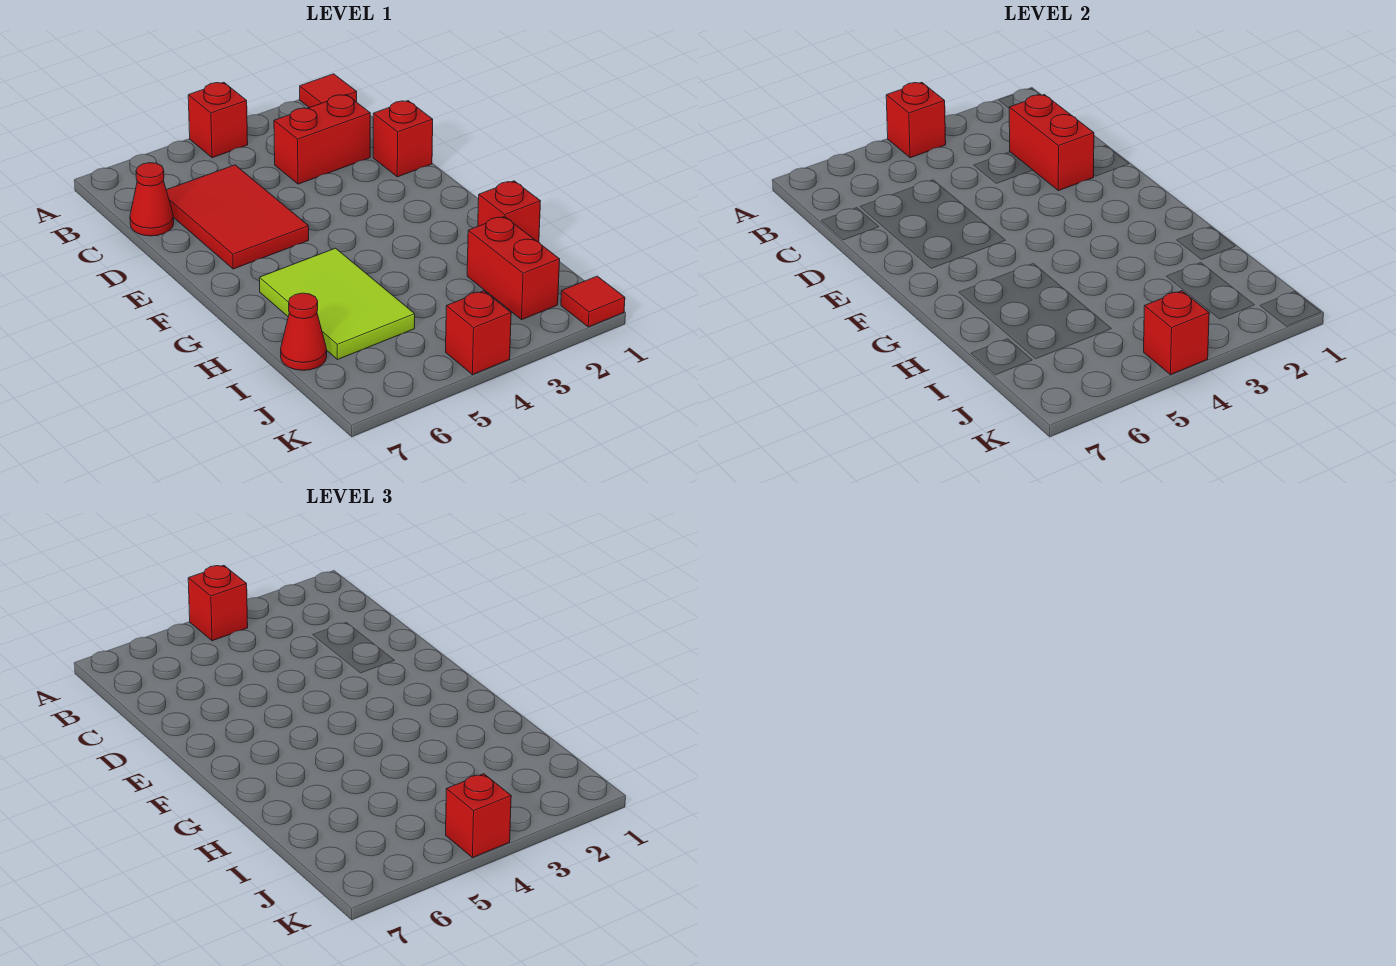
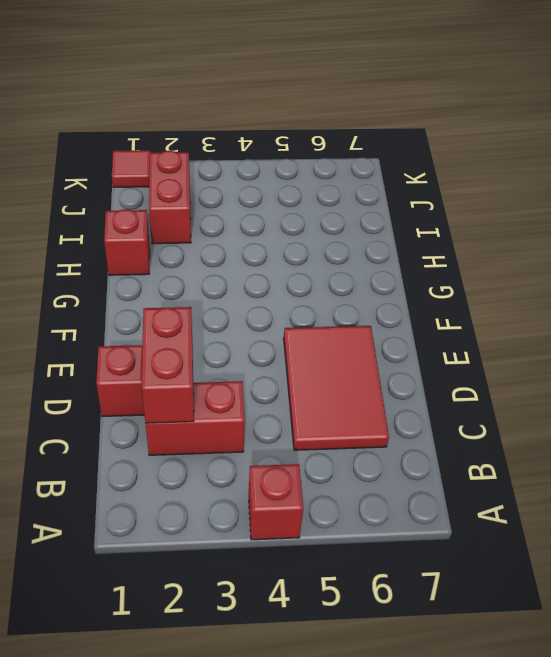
none -> red tile A1 level 1
none -> red cone C7 level 1
none -> lime tile G5:I6 level 1

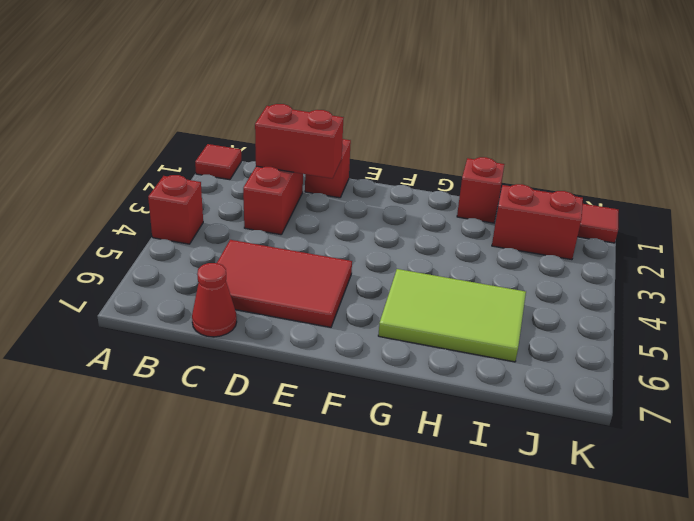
none -> red cone I7 level 1
none -> red brick K4 level 1
none -> red brick A4 level 2

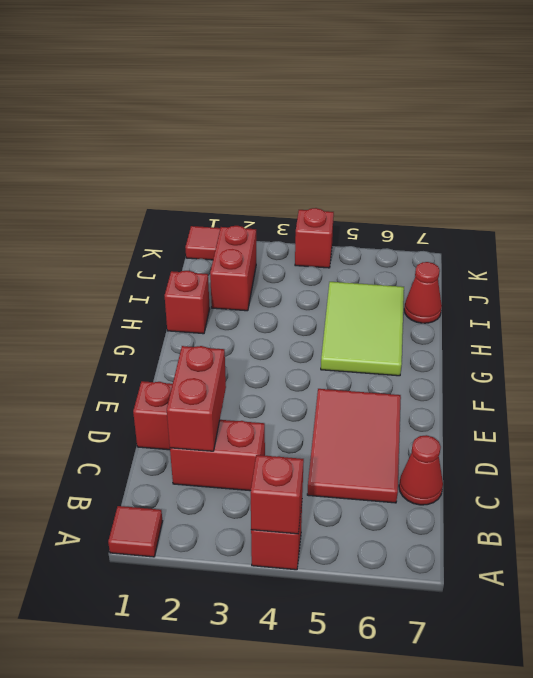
none -> red brick K4 level 2
none -> red brick A4 level 3
none -> red brick K4 level 3

